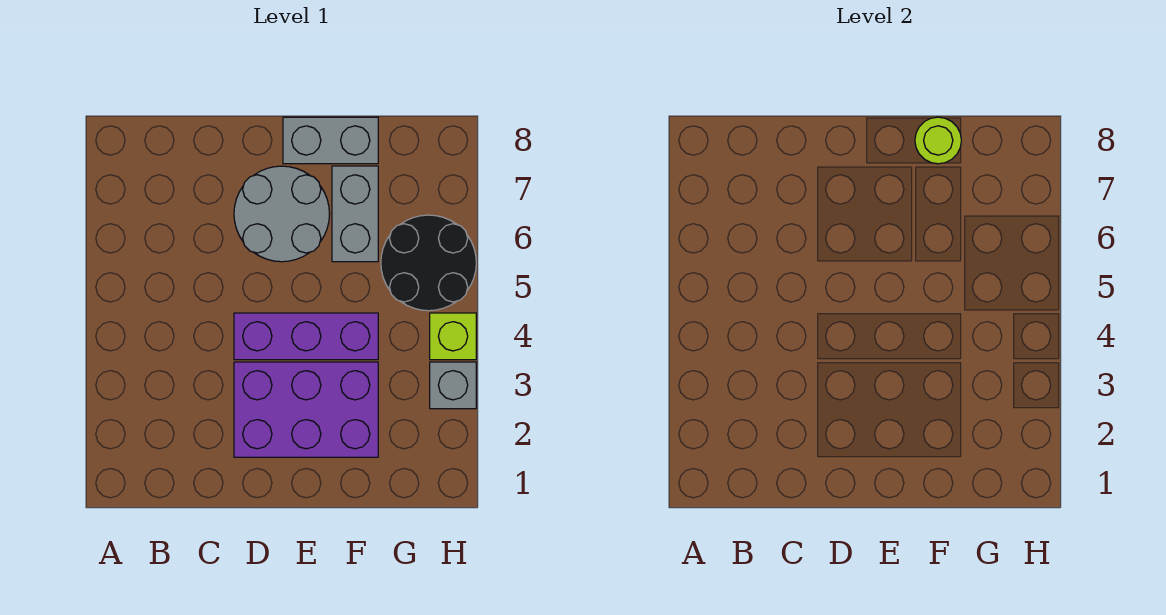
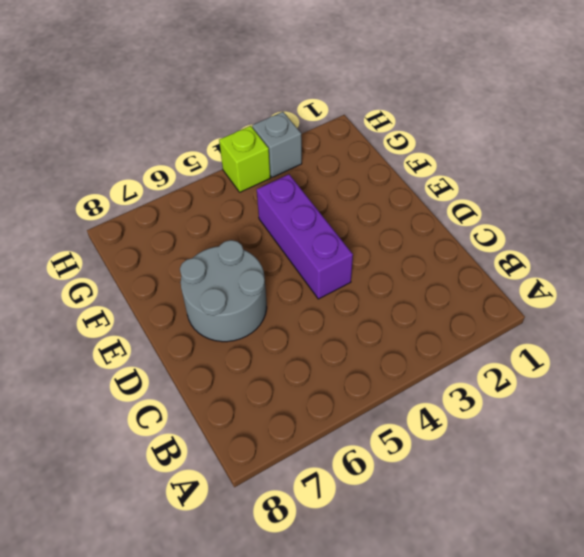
none -> purple brick D2:F3 level 1
none -> grey brick E8:F8 level 1

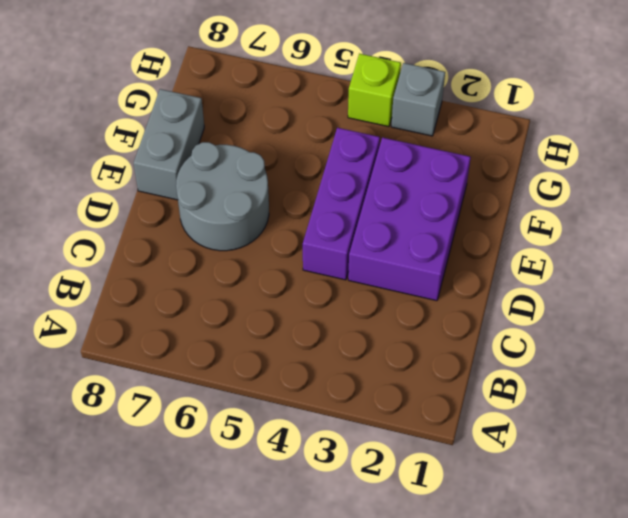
none -> grey brick F6:F7 level 1
none -> black round brick G5:H6 level 1

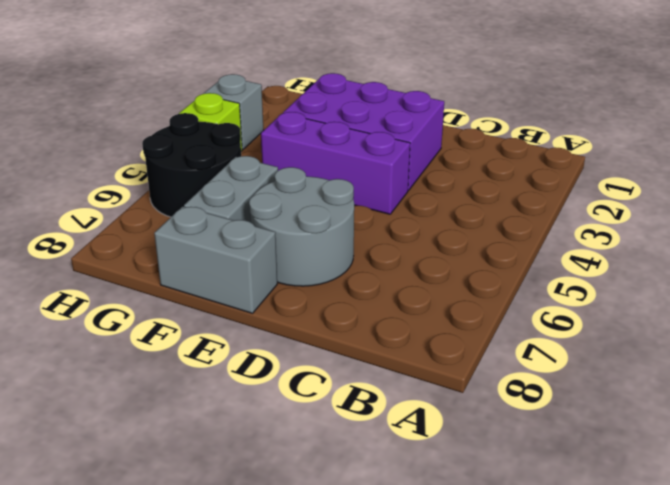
none -> lime round brick F8 level 2

